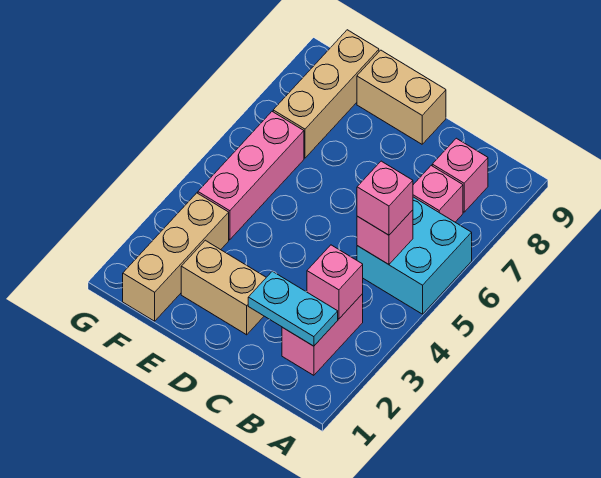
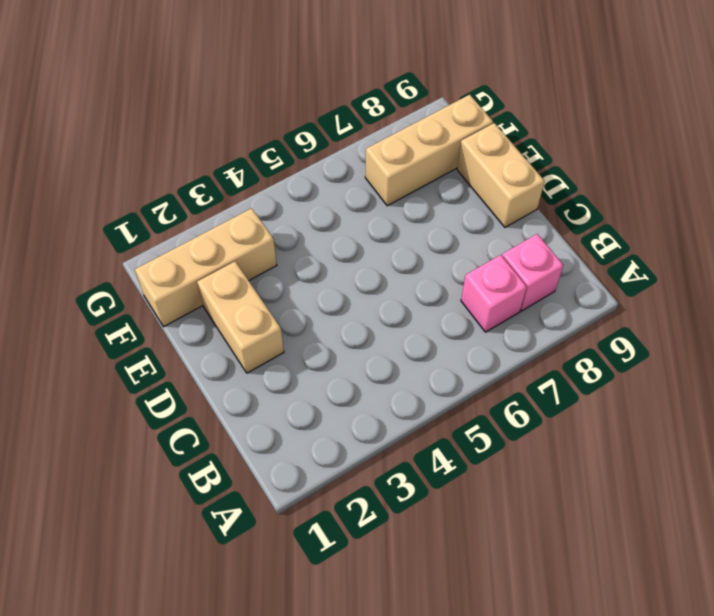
none -> cyan brick A5:B6 level 1
none -> pink brick B2:B3 level 1
none -> pink brick F4:F6 level 1

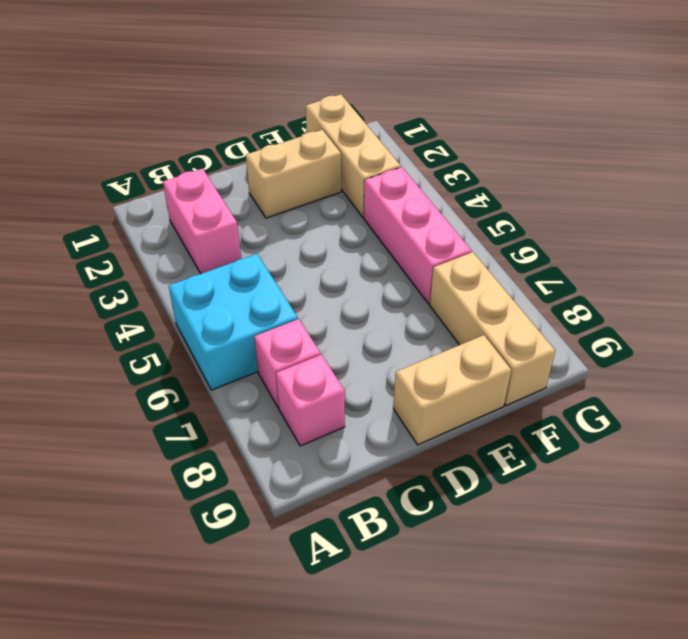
none -> cyan plate B2:C2 level 2
none -> pink brick B3 level 2
none -> pink brick B5 level 2

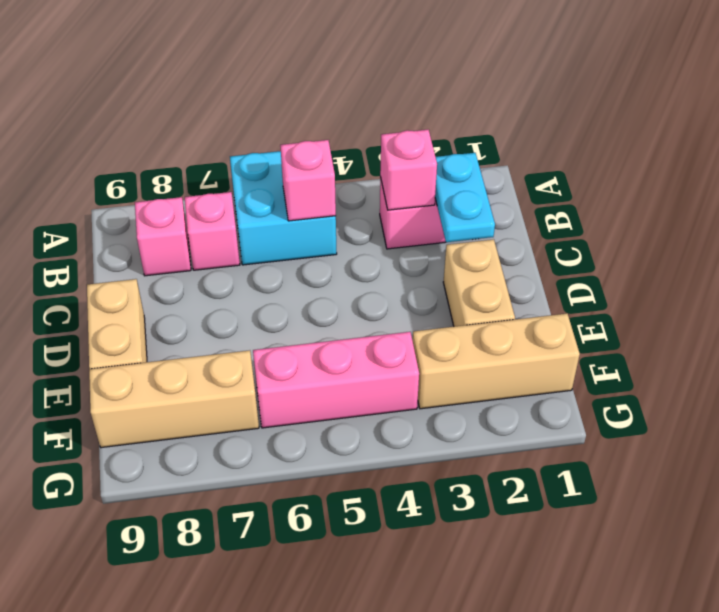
none -> pink brick B5 level 3

